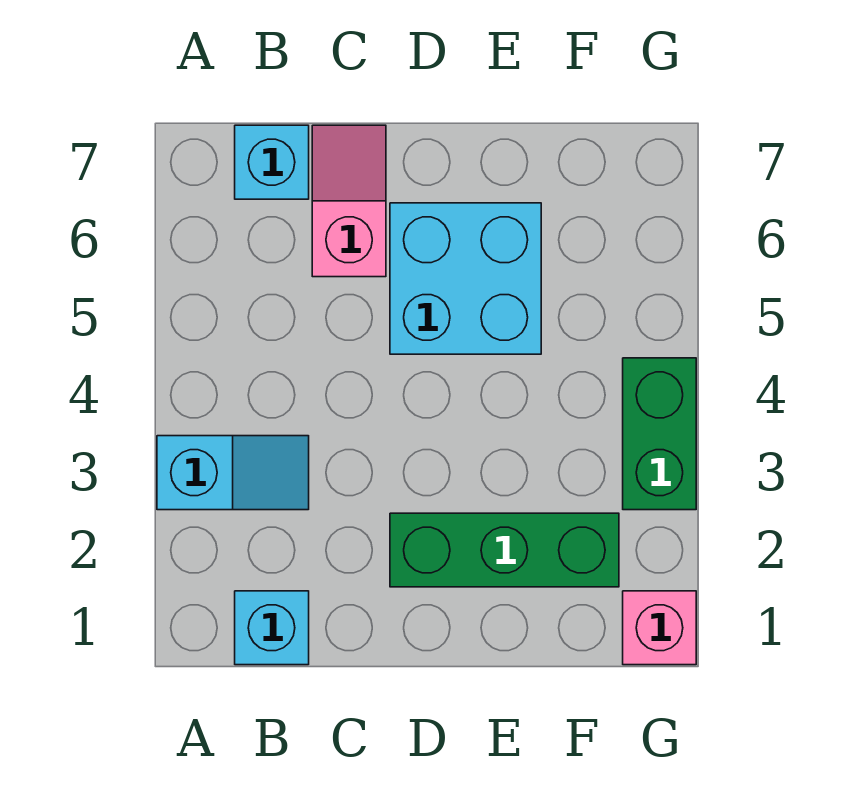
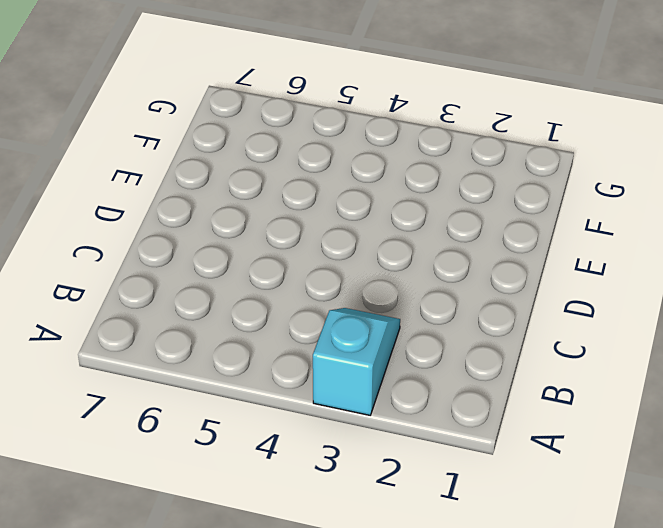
none -> cyan brick B1 level 1
none -> cyan brick B7 level 1

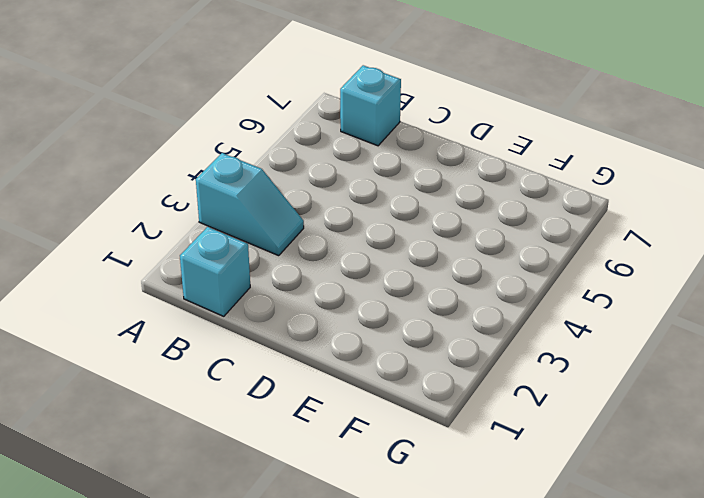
none -> pink slope C6:C7 level 1 top 6
none -> green brick D2:F2 level 1

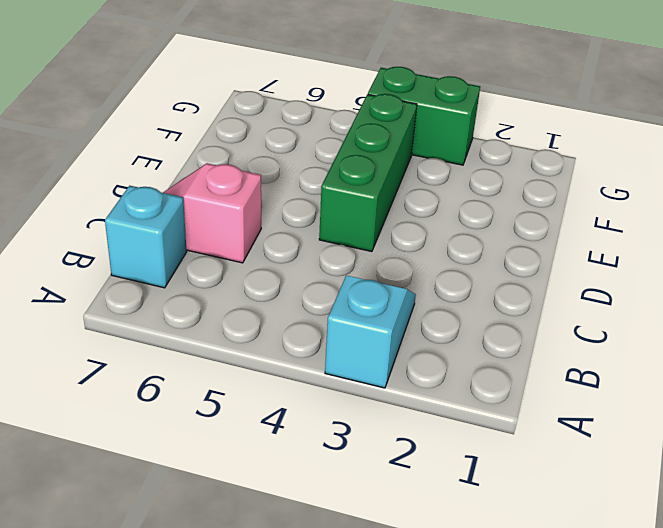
green brick D4:F4 level 1 -> green brick D2:F2 level 1
none -> cyan brick B1 level 1
none -> cyan brick D5:E6 level 1

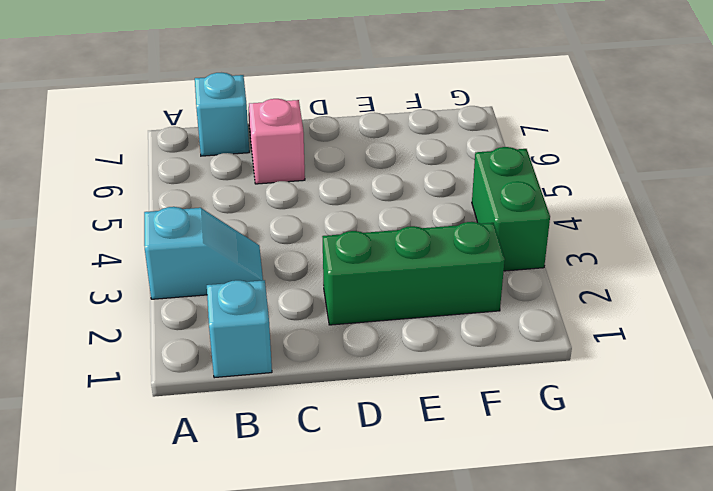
none -> cyan brick D5:E6 level 1
none -> pink brick G1 level 1

